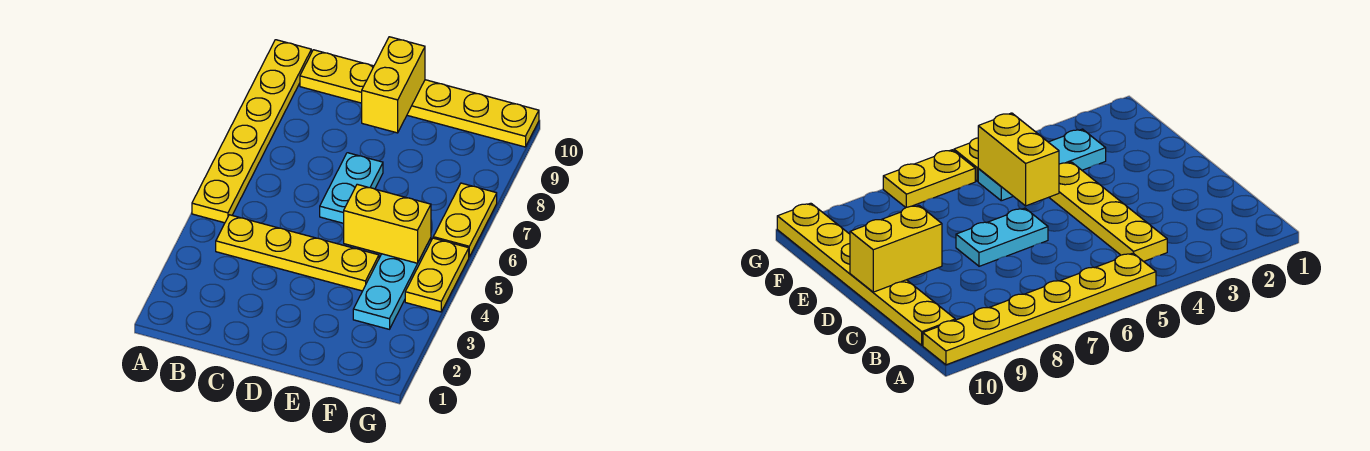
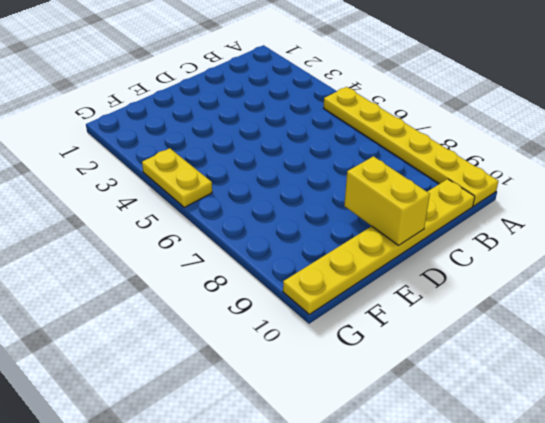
none -> yellow plate B4:E4 level 1
none -> cyan plate D6:D7 level 1

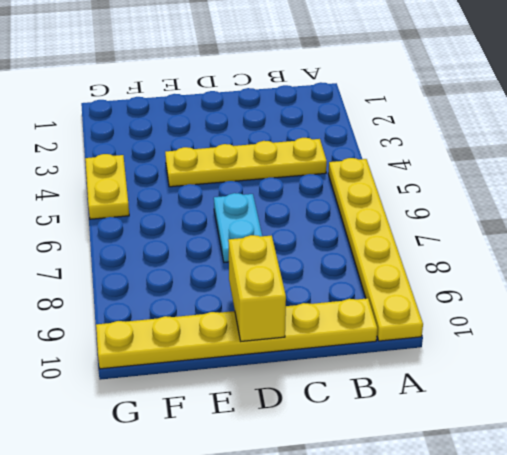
none -> cyan plate F3:F5 level 1
none -> yellow plate G6:G7 level 1

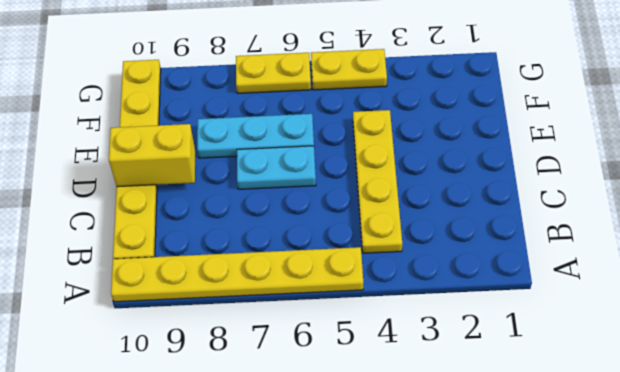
cyan plate E6:E8 level 1 -> cyan plate F3:F5 level 1
none -> yellow brick E5:F5 level 2

